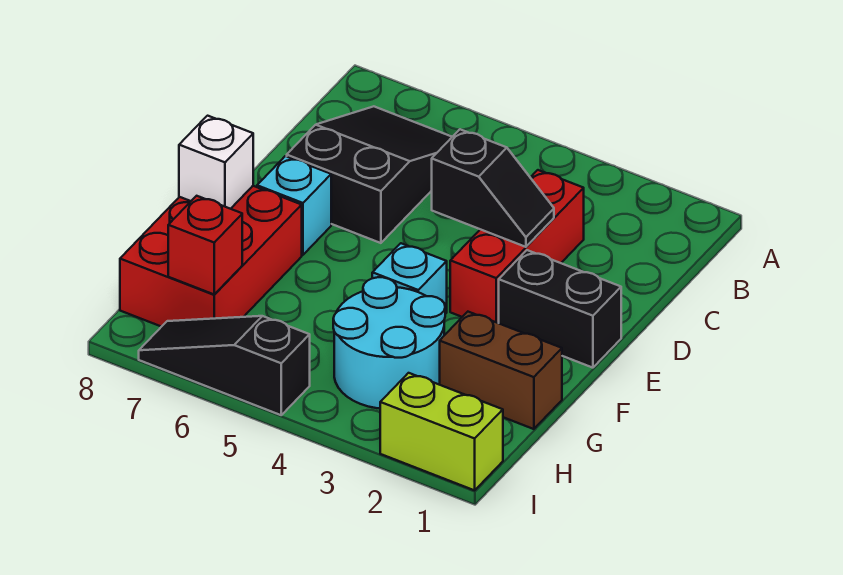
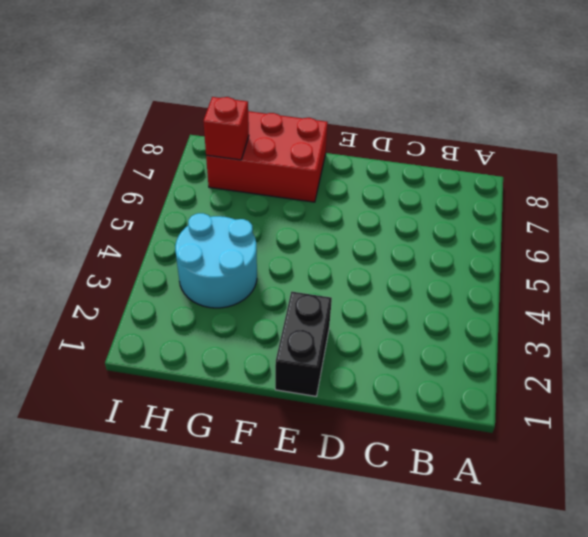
none -> black slope B6:D7 level 1 top D
none -> red brick C3:E3 level 1
none -> cyan brick E7 level 1

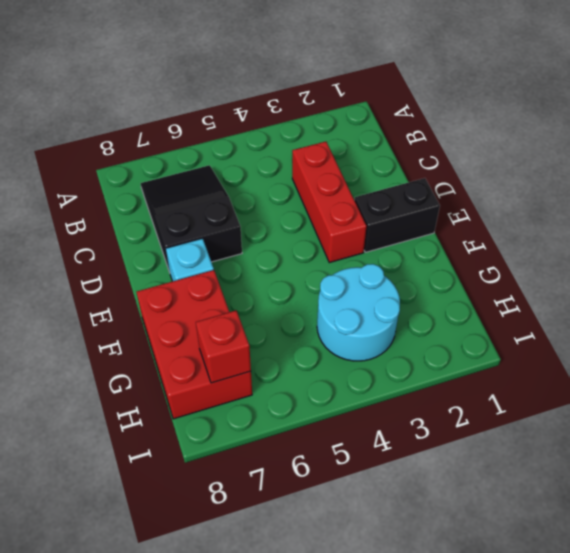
none -> cyan brick F4 level 1
none -> brown brick G1:G2 level 1
none -> lime brick I1:I2 level 1

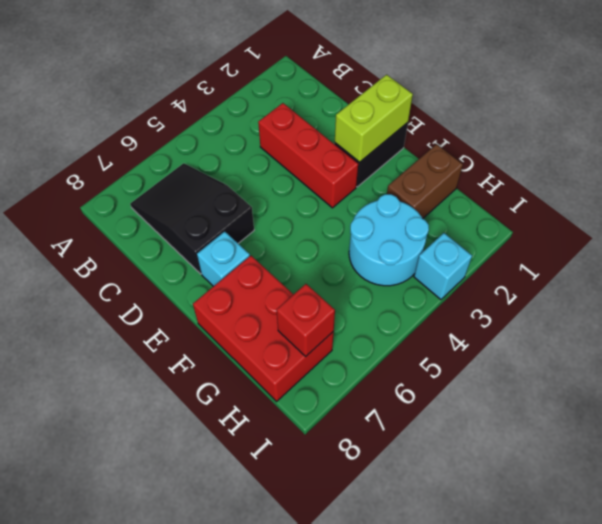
lime brick E1:E2 level 2 -> lime brick I1:I2 level 1
cyan brick I3 level 1 -> cyan brick F4 level 1
none -> black slope I5:I7 level 1 top 5
none -> black slope D3:D4 level 2 top 4
none -> white brick F8 level 2

